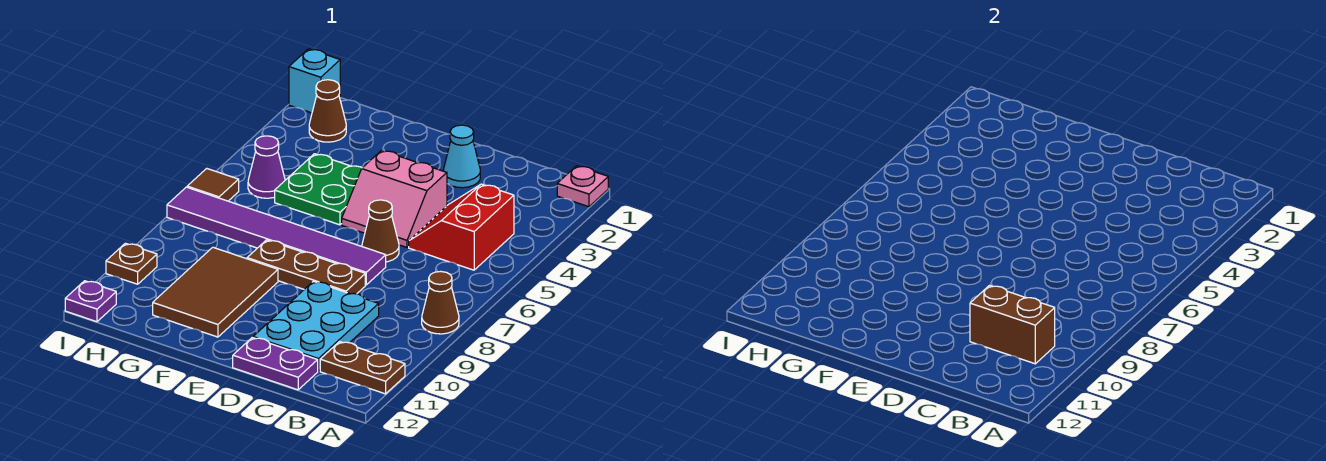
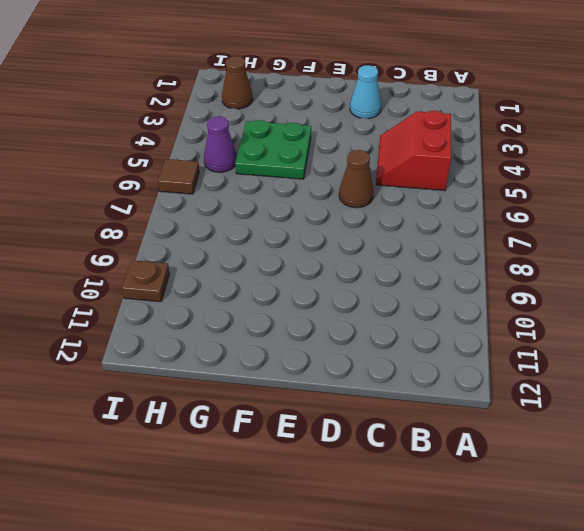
none -> pink plate A1 level 1
none -> brown cone A8 level 1
none -> brown plate A11:B11 level 1

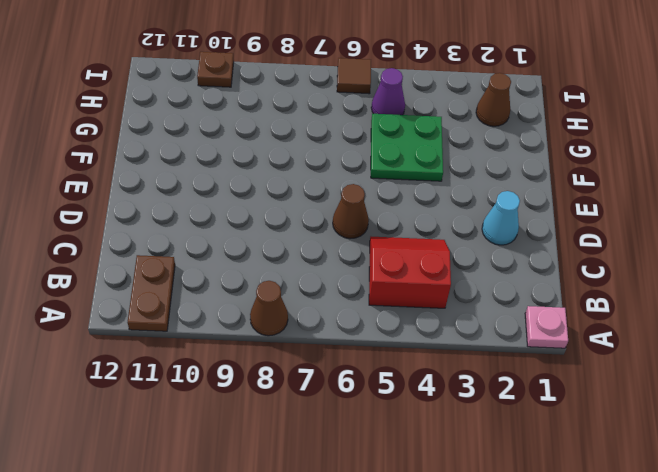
none -> cyan plate C9:D11 level 1
none -> purple plate C12:D12 level 1
none -> pink slope D4:E5 level 1 top 4

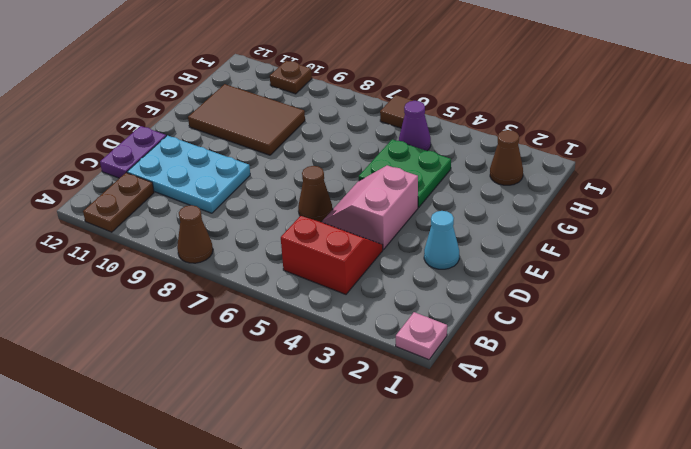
none -> purple tile D7:I7 level 1
none -> brown plate D8:F8 level 1
none -> cyan brick I1 level 1

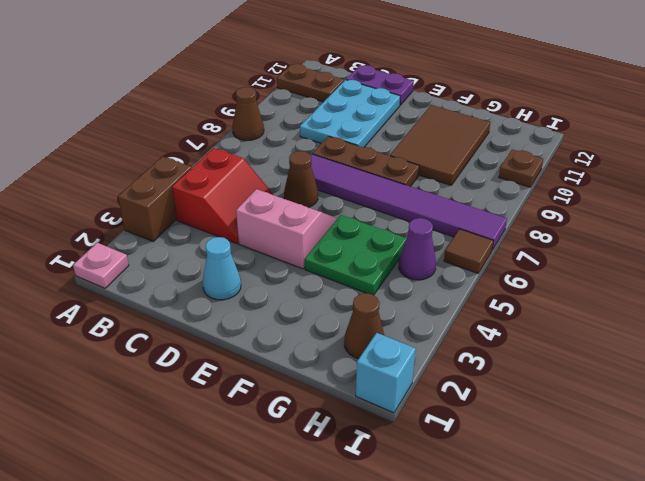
brown brick A3:A4 level 1 -> brown brick B10:C10 level 2
none -> purple plate I12 level 1

